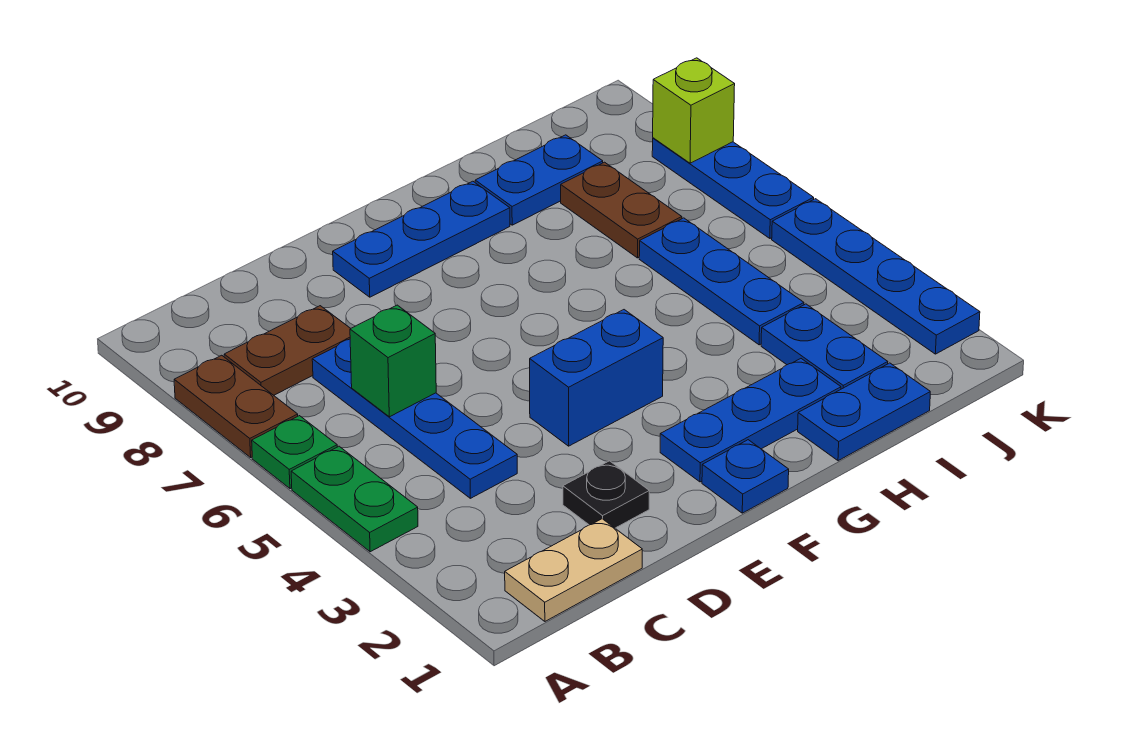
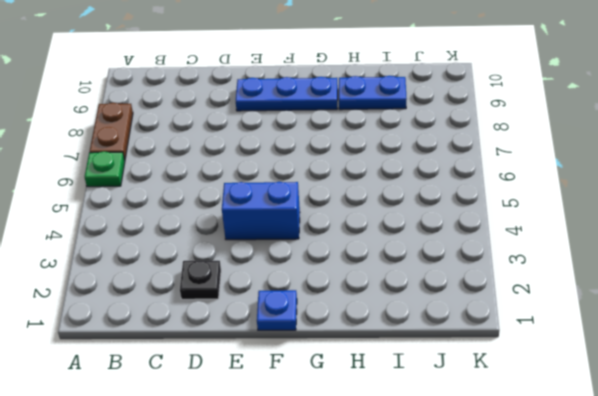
none -> green plate A4:A5 level 1
none -> tan plate B1:C1 level 1
none -> brown plate B8:C8 level 1

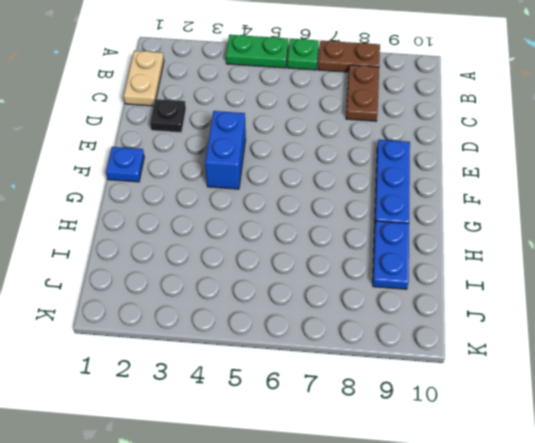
none -> blue plate C4:C7 level 1
none -> blue plate F2:H2 level 1
none -> blue plate H1:I1 level 1

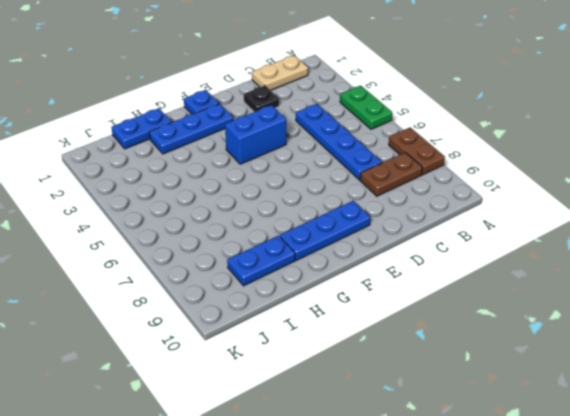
none -> green plate A6 level 1
none -> blue plate I2:I3 level 1
none -> blue plate I4:I6 level 1

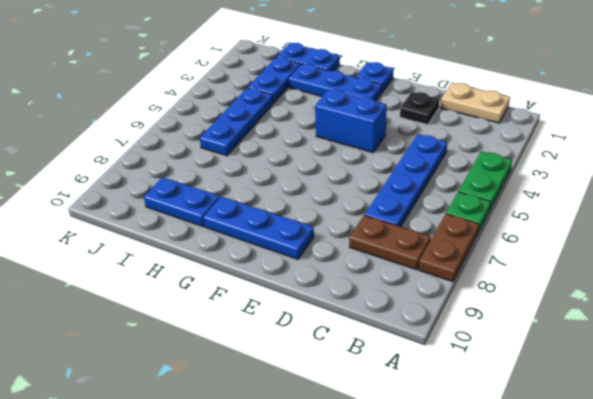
none -> brown plate I7:I8 level 1
none -> blue plate K2:K5 level 1
none -> blue plate K6:K8 level 1

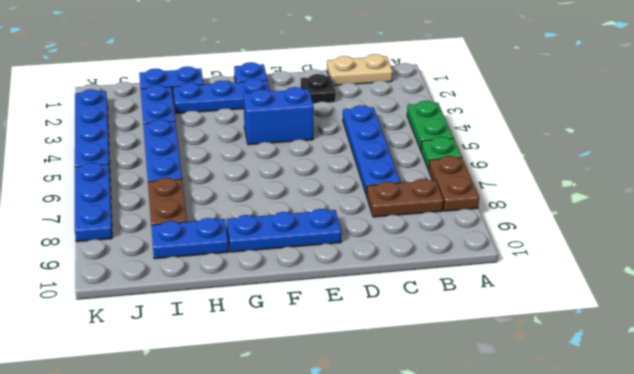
none -> green brick C6 level 2
none -> lime brick K8 level 2

